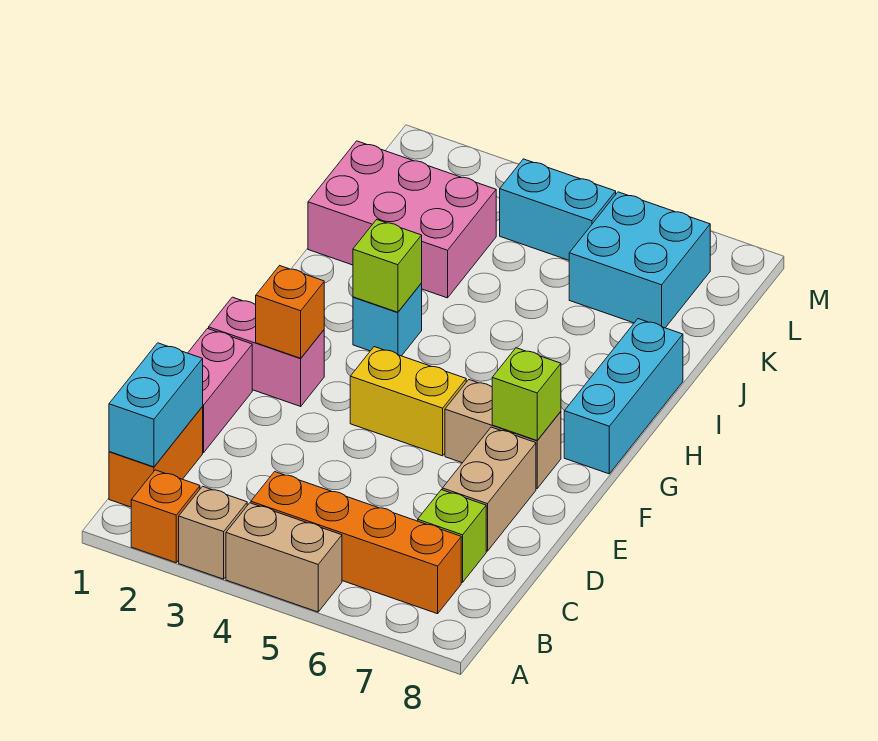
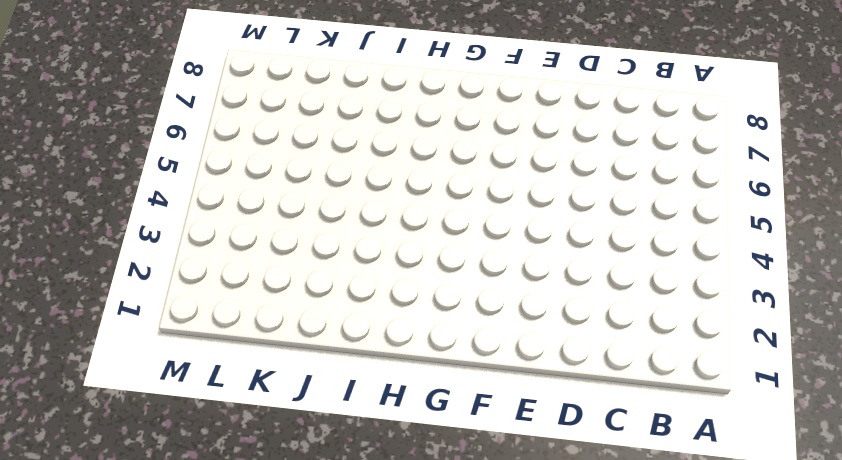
none -> orange brick A2 level 1
none -> tan brick A3 level 1
none -> tan brick A4:A5 level 1

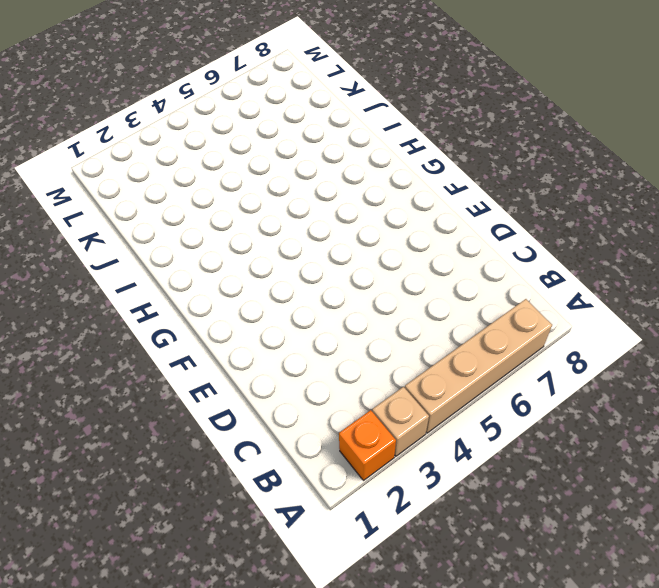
tan brick A4:A7 level 1 -> tan brick A4:A5 level 1
none -> orange brick B1:C1 level 1
none -> orange brick B4:B7 level 1
none -> lime brick C7 level 1

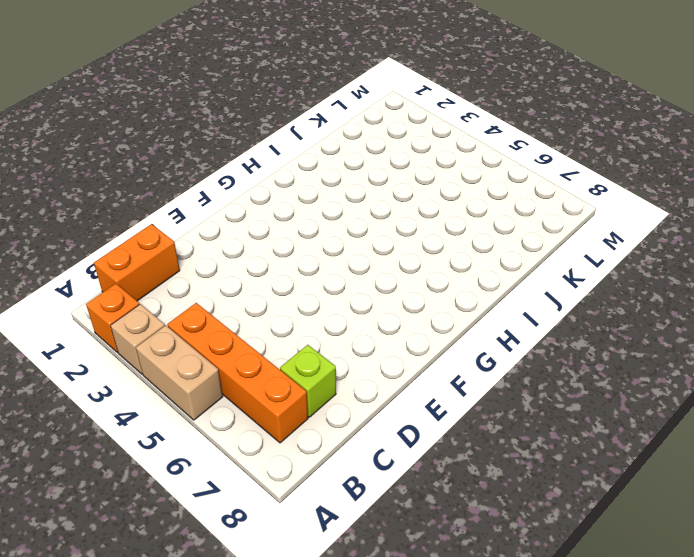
none -> pink brick D1:E1 level 1
none -> tan brick D7:E7 level 1
none -> pink brick F1:F2 level 1

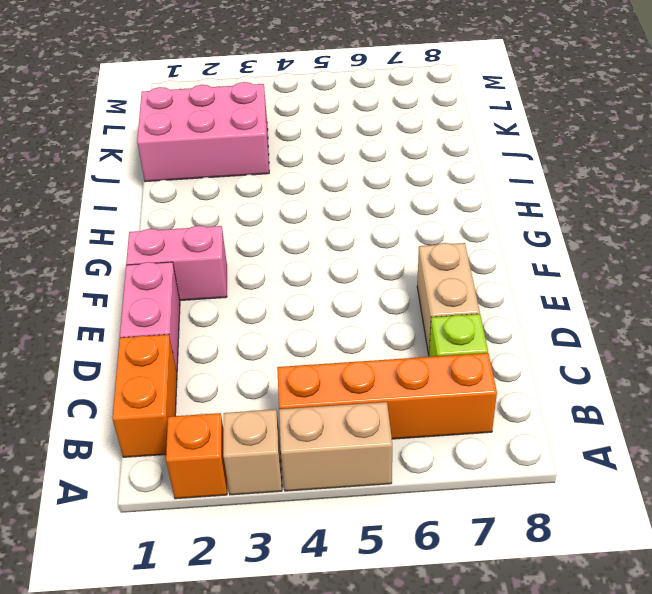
none -> yellow brick F4:F5 level 1
none -> tan brick F6:F7 level 1
none -> cyan brick G8:I8 level 1

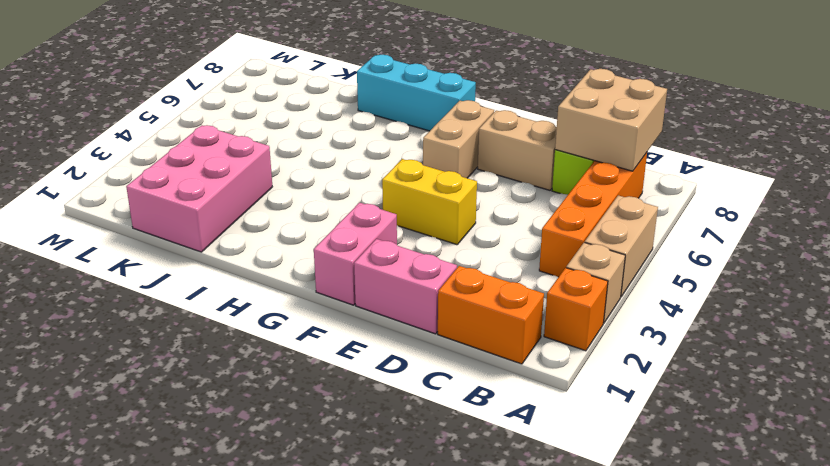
tan brick B7:C8 level 2 -> none
yellow brick E4:F4 level 1 -> yellow brick F4:F5 level 1
none -> cyan brick H3 level 1
none -> cyan brick K6:L7 level 1
none -> cyan brick L4:L5 level 1

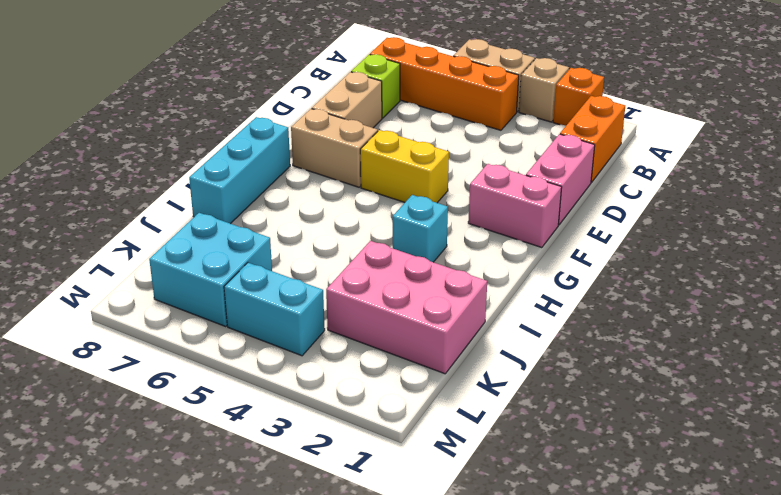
none -> cyan brick B1:C1 level 2
none -> orange brick F2 level 2
none -> lime brick F7 level 2

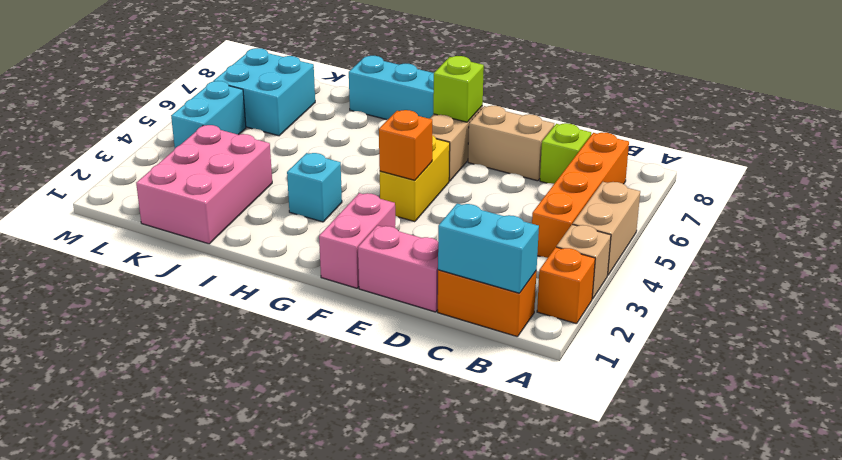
orange brick F4 level 2 -> orange brick F2 level 2
none -> lime brick H3 level 2

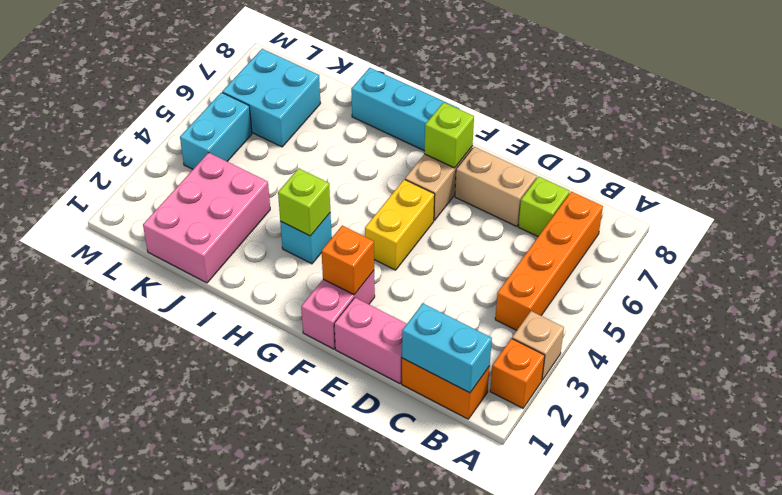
none -> tan brick A4:A5 level 1

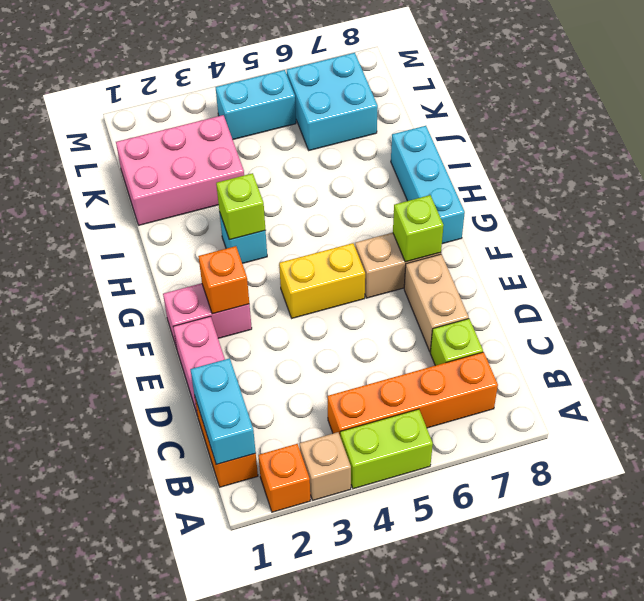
lime brick A4:A5 level 1 -> tan brick A4:A5 level 1

